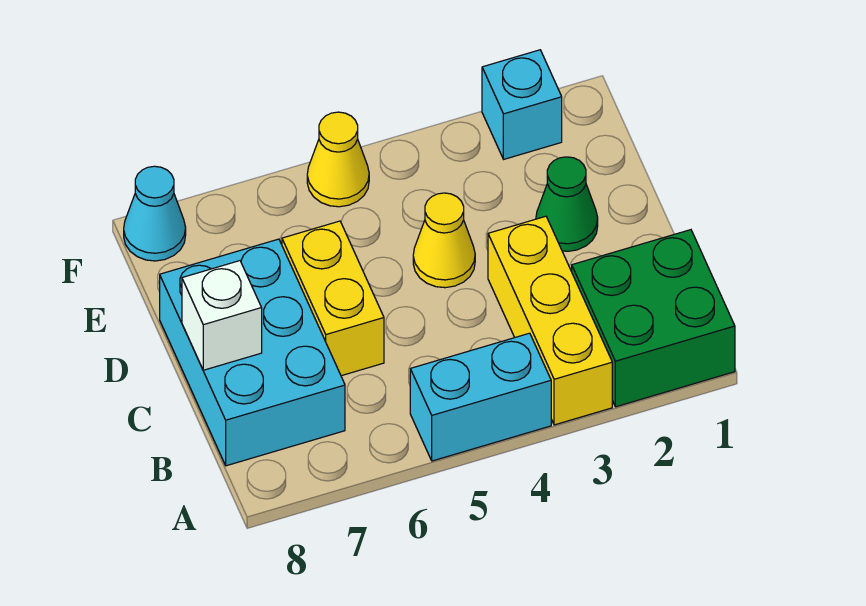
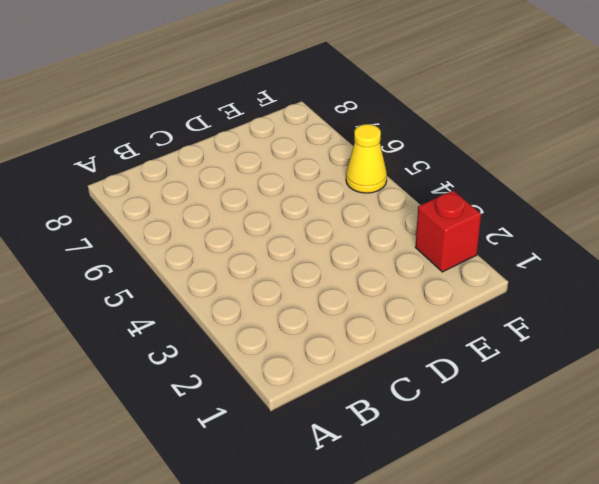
red brick F2 level 1 -> cyan brick F2 level 1
none -> green brick A1:B2 level 1
none -> yellow brick A3:C3 level 1

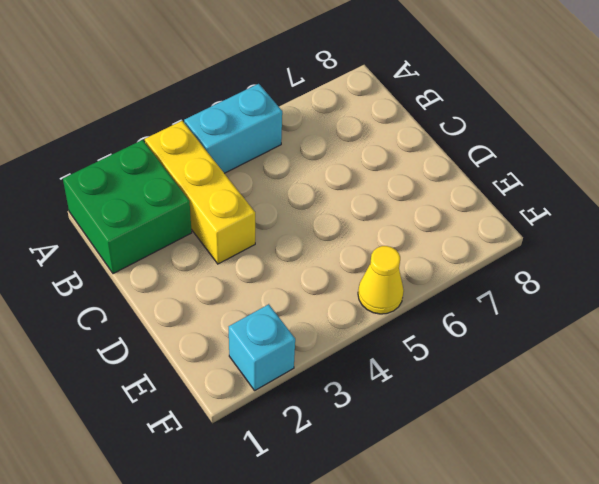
none -> cyan brick B7:D8 level 1
none -> yellow brick C6:D6 level 1

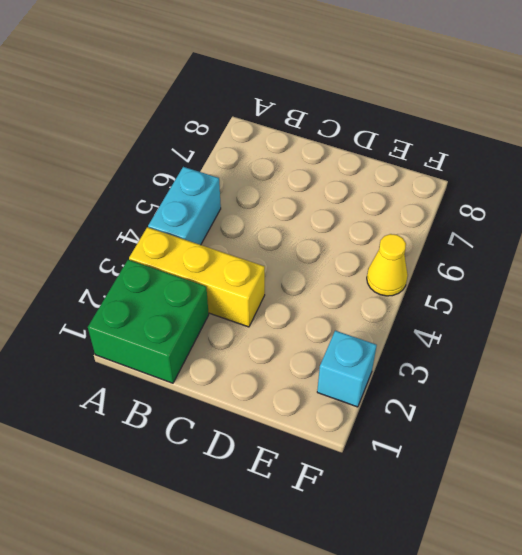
none -> cyan brick B7:D8 level 1
none -> yellow brick C6:D6 level 1

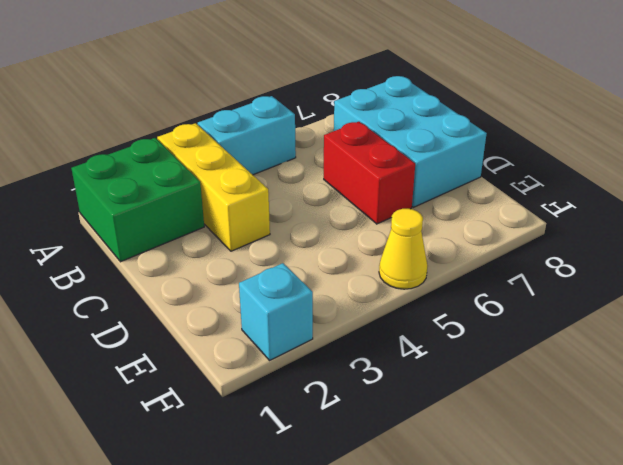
red brick C6:D6 level 1 -> yellow brick C6:D6 level 1
none -> green cone D2 level 1
none -> yellow cone D4 level 1

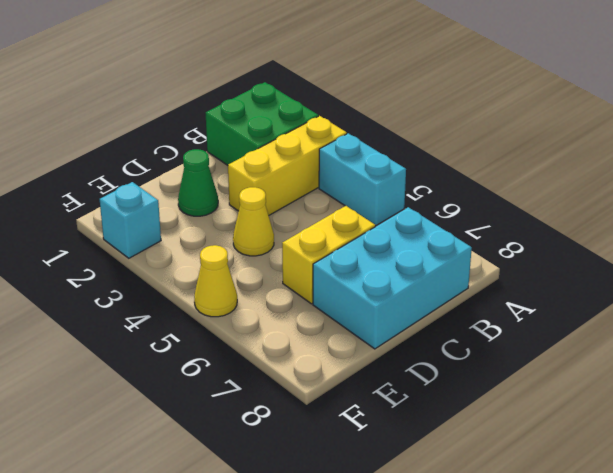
none -> cyan cone F8 level 1
none -> white brick C8 level 2

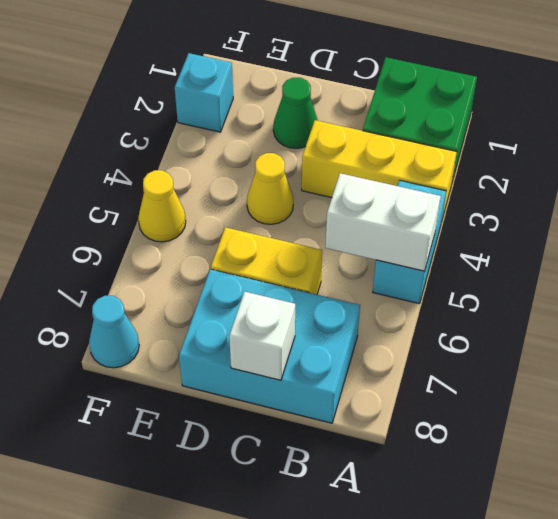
white brick A5:B5 level 2 -> none

